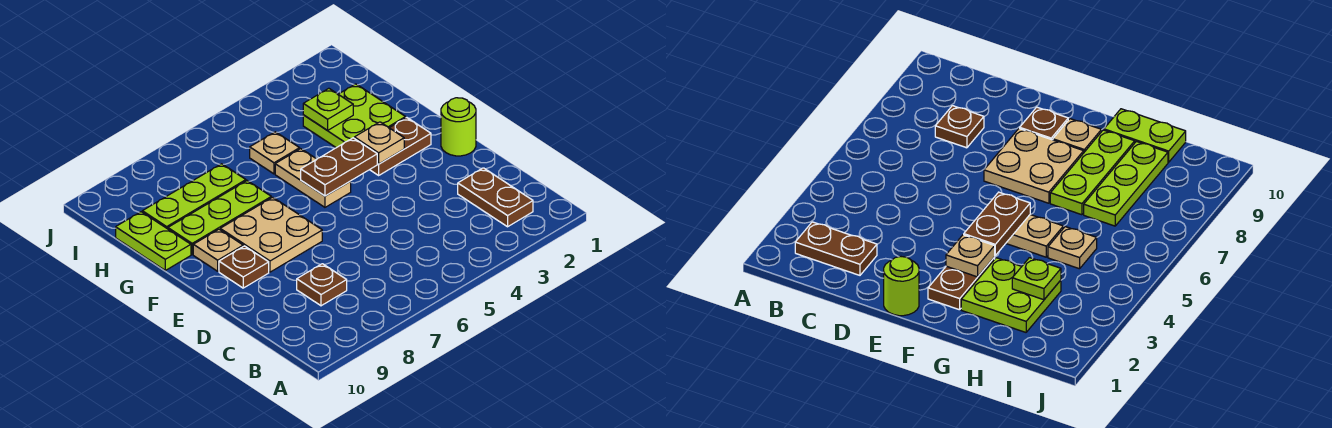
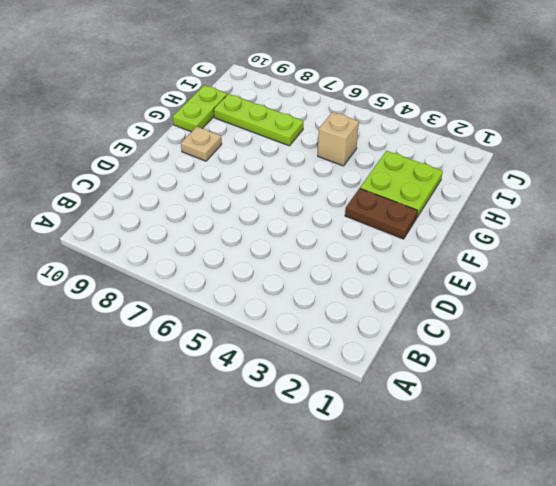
tan brick H5 level 1 -> tan plate H5 level 1
none -> brown plate B2:C2 level 1
none -> brown plate C8 level 1
none -> lime round brick E1 level 1

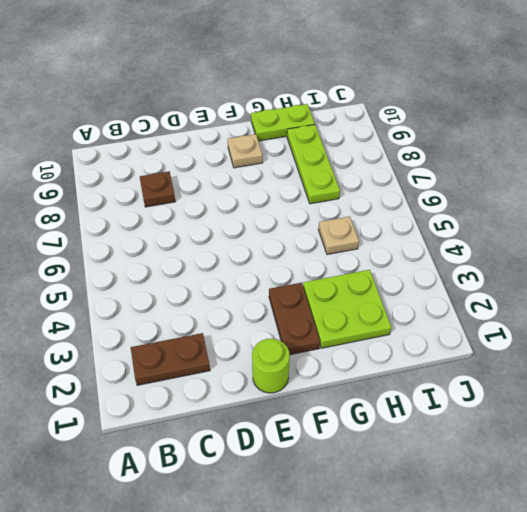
none -> tan plate E7:F8 level 1
none -> brown plate E9 level 1
none -> tan plate F5:G5 level 1

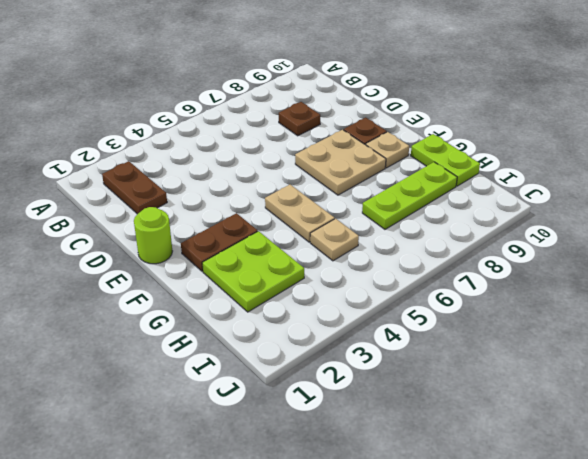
none -> lime plate G7:G9 level 1
none -> tan plate F3 level 2
none -> brown plate F4:F5 level 2

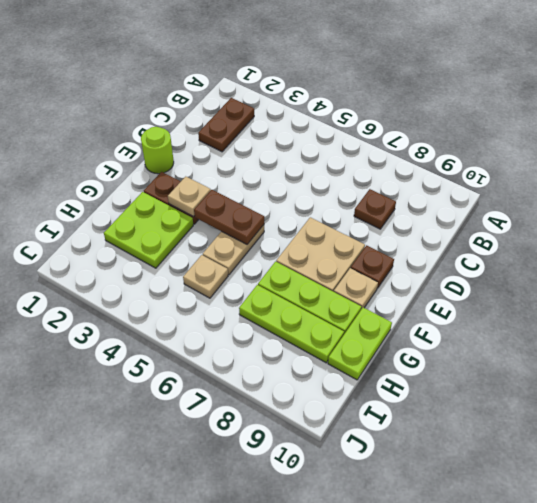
none -> lime plate H3 level 2

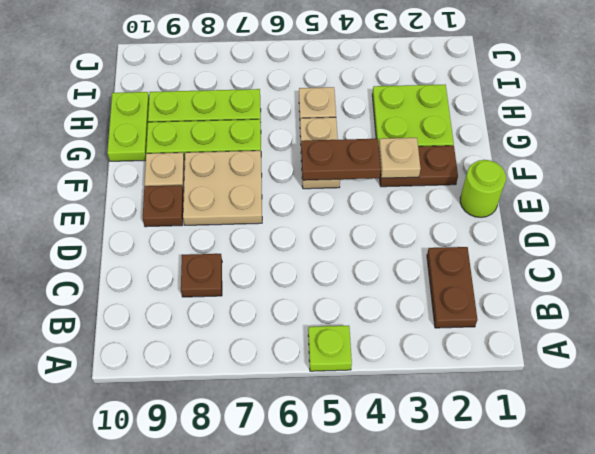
lime plate A5 level 1 -> lime plate H3 level 2

